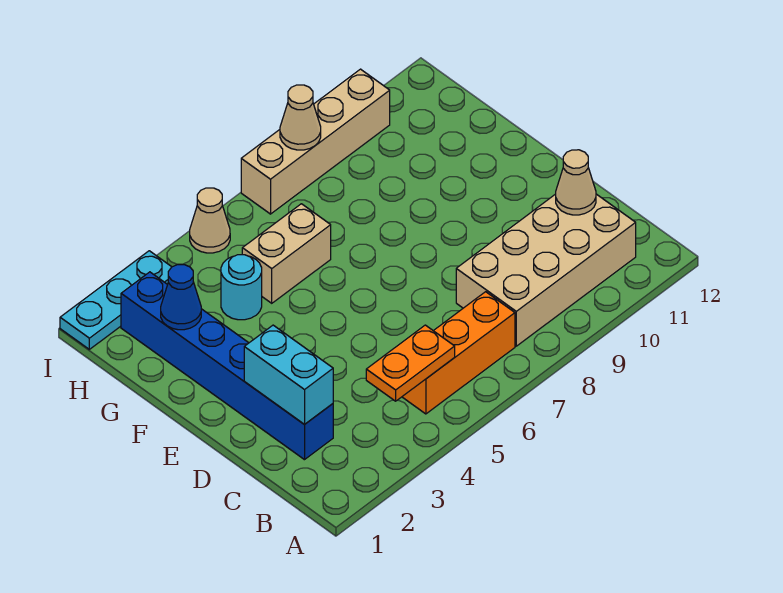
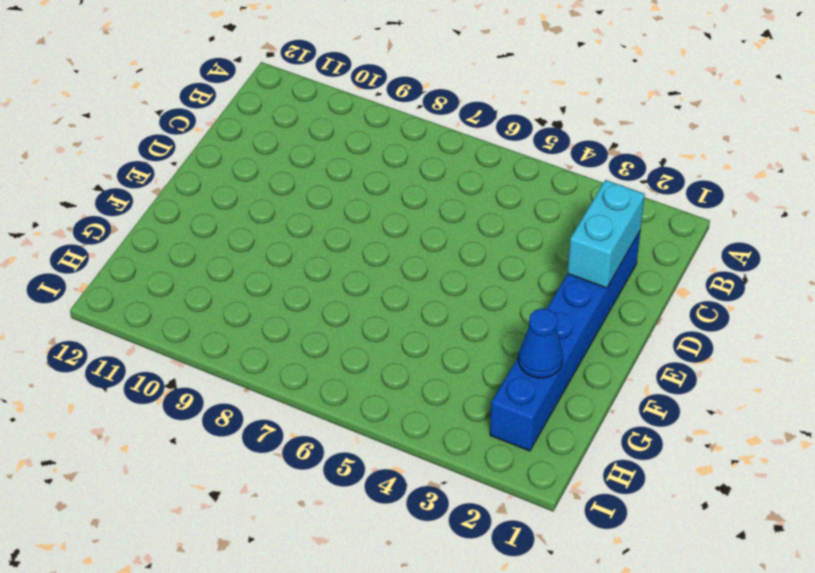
none -> orange brick B5:B7 level 1
none -> tan brick B8:C11 level 1
none -> cyan round brick G4 level 1

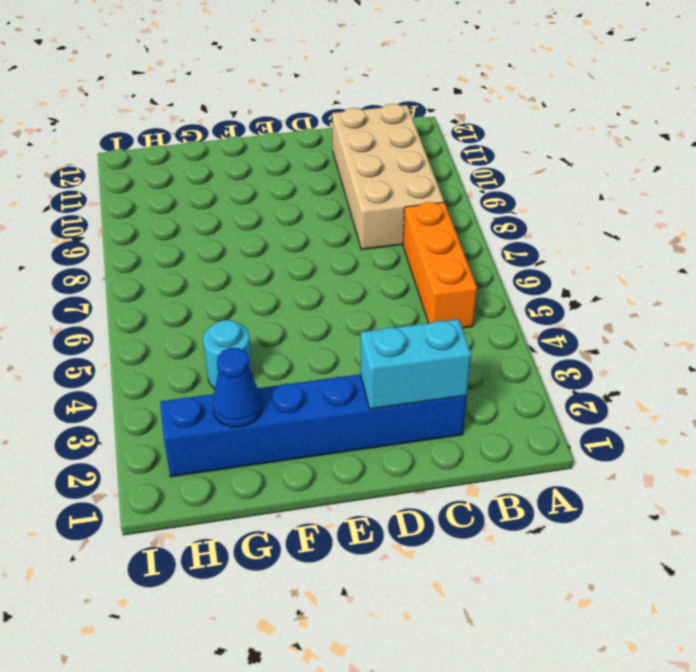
none -> tan brick G5:G6 level 1
none -> cyan plate I1:I3 level 1
none -> tan cone I5 level 1

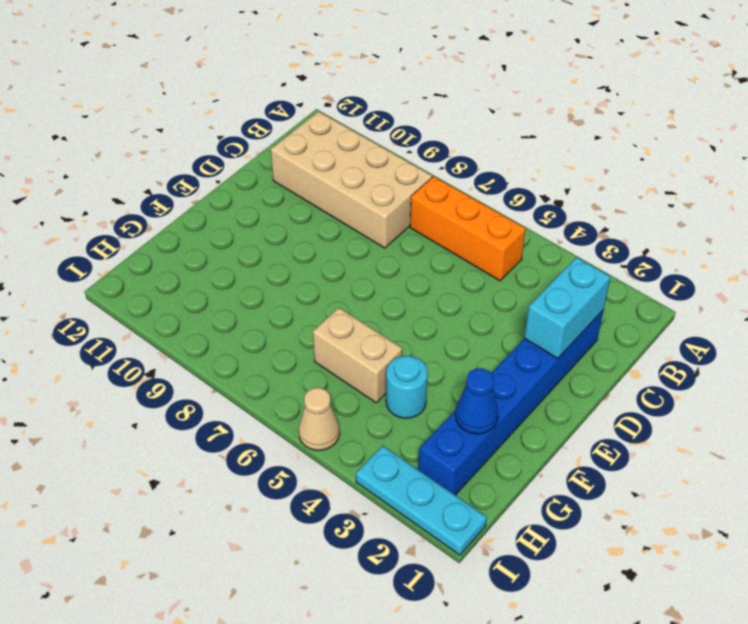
none -> tan brick I7:I10 level 1
none -> orange plate B4:B5 level 2
none -> tan cone C11 level 2

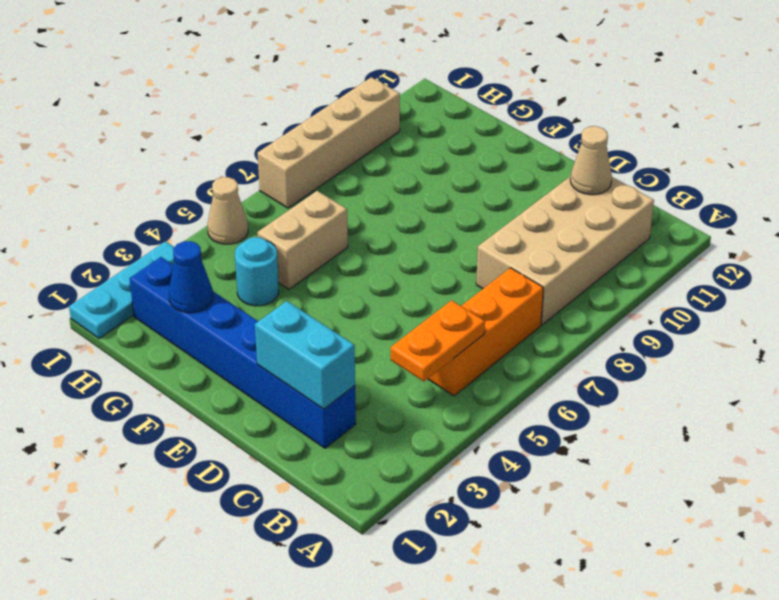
none -> tan cone I8 level 2

